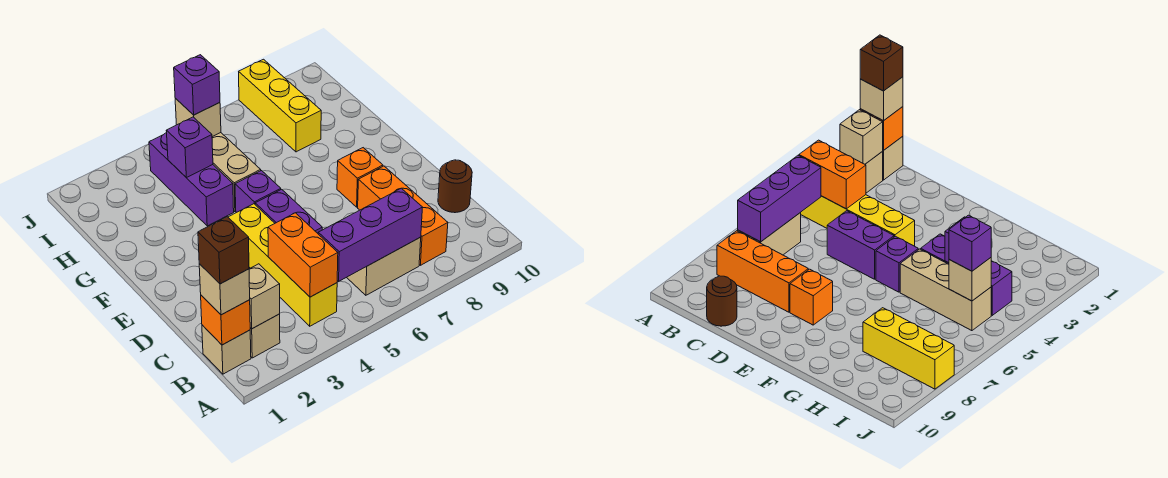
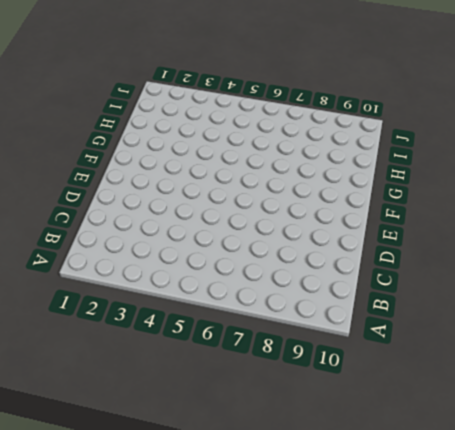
none -> tan brick B1 level 1
none -> tan brick B2 level 1
none -> yellow brick B4:E4 level 1

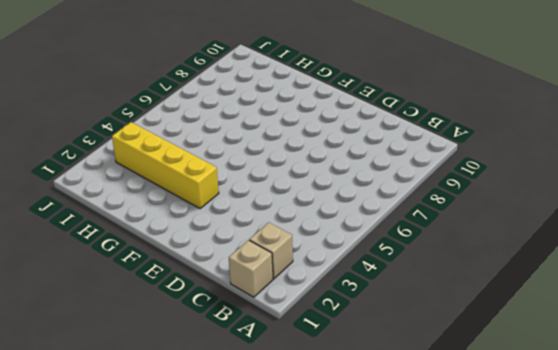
yellow brick F3:I3 level 1 -> yellow brick B4:E4 level 1
none -> tan brick B6:B7 level 1
none -> orange brick B8:D8 level 1
none -> brown round brick C10 level 1

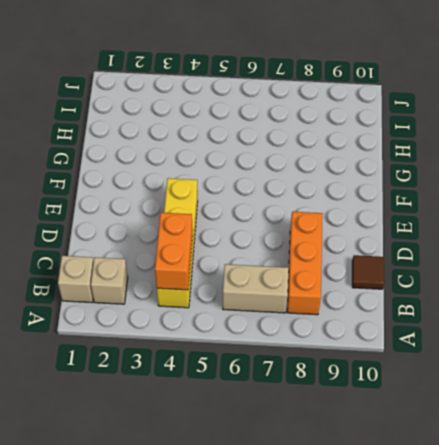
brown tile C10 level 1 -> brown round brick C10 level 1
none -> purple brick D5:E5 level 1
none -> orange brick E8 level 1
none -> purple brick F5 level 1

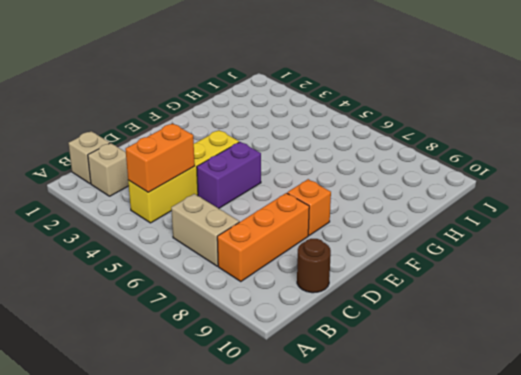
none -> purple brick F5 level 1
none -> purple brick G4:I4 level 1
none -> tan brick G5:I5 level 1

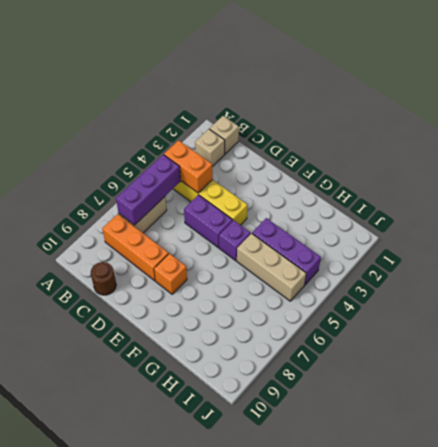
none -> yellow brick H8:J8 level 1
none -> orange brick B1 level 2
none -> tan brick B2 level 2

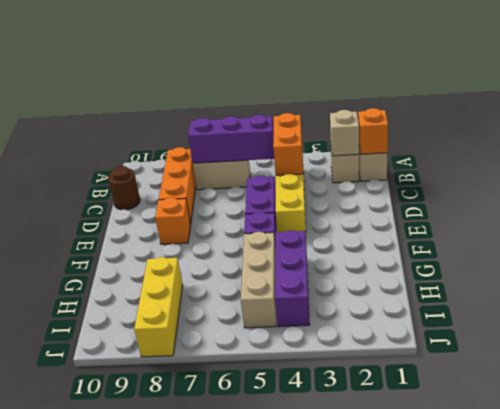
none -> purple brick H4 level 2
none -> tan brick I5 level 2
none -> tan brick B1 level 3

